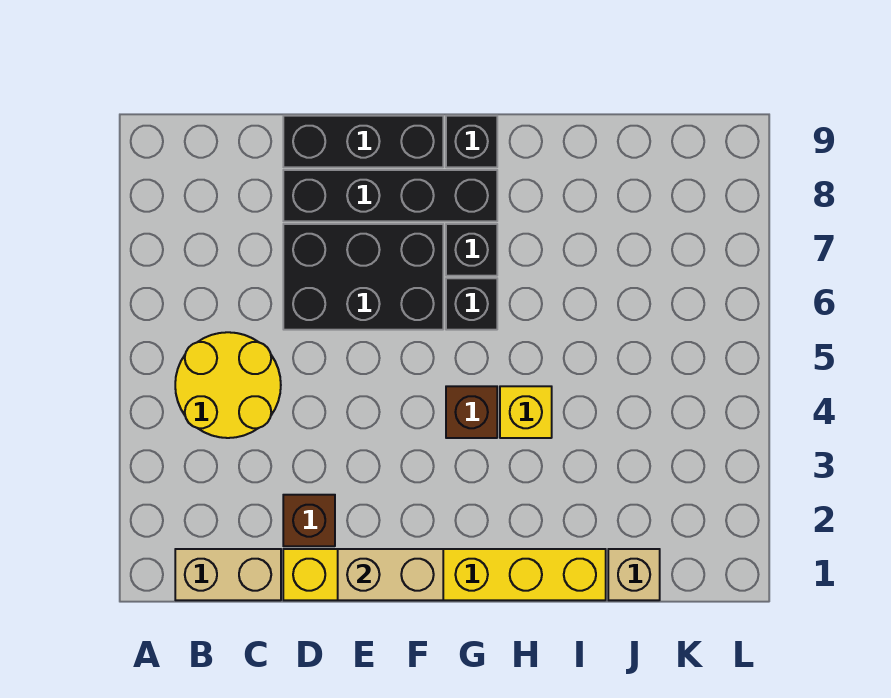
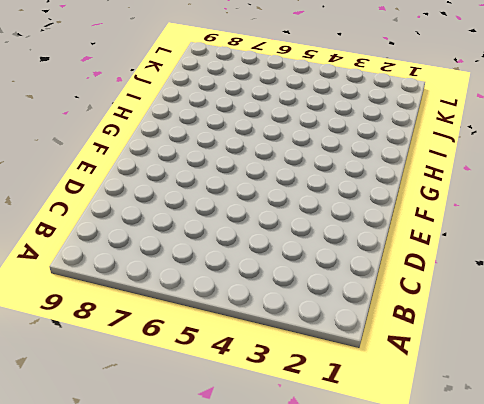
none -> tan brick B1:C1 level 1
none -> yellow round brick B4:C5 level 1
none -> yellow brick D1:I1 level 1

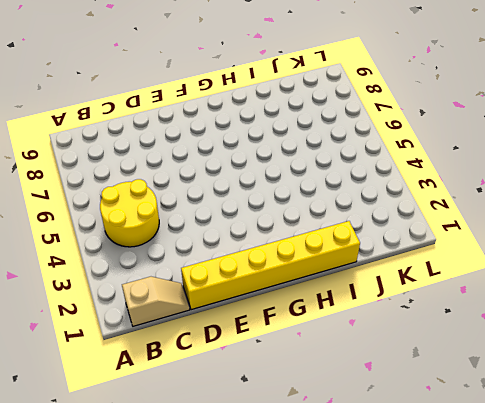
tan slope B1:C1 level 1 top B -> tan brick B1:C1 level 1
none -> brown brick D2 level 1
none -> black brick D6:F7 level 1
none -> black brick D8:G8 level 1

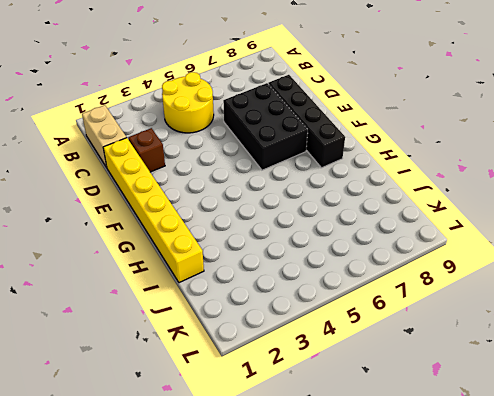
none -> black brick D9:F9 level 1
none -> brown brick G4 level 1
none -> black brick G6 level 1

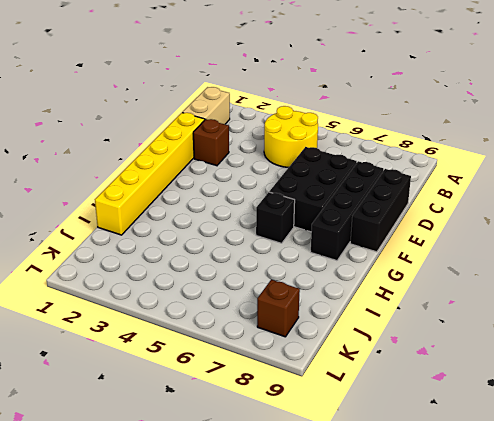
brown brick K8 level 1 -> brown brick G4 level 1
none -> black brick G7 level 1
none -> black brick G9 level 1
none -> yellow brick H4 level 1

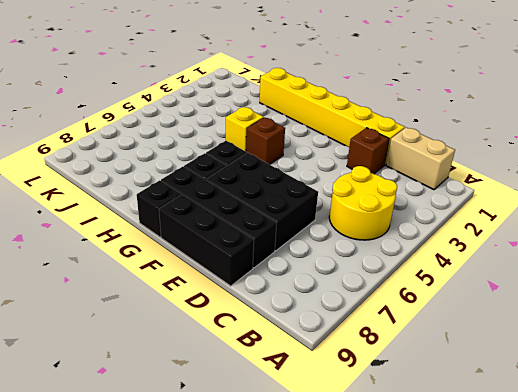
none -> tan brick J1 level 1
none -> tan brick E1:F1 level 2

